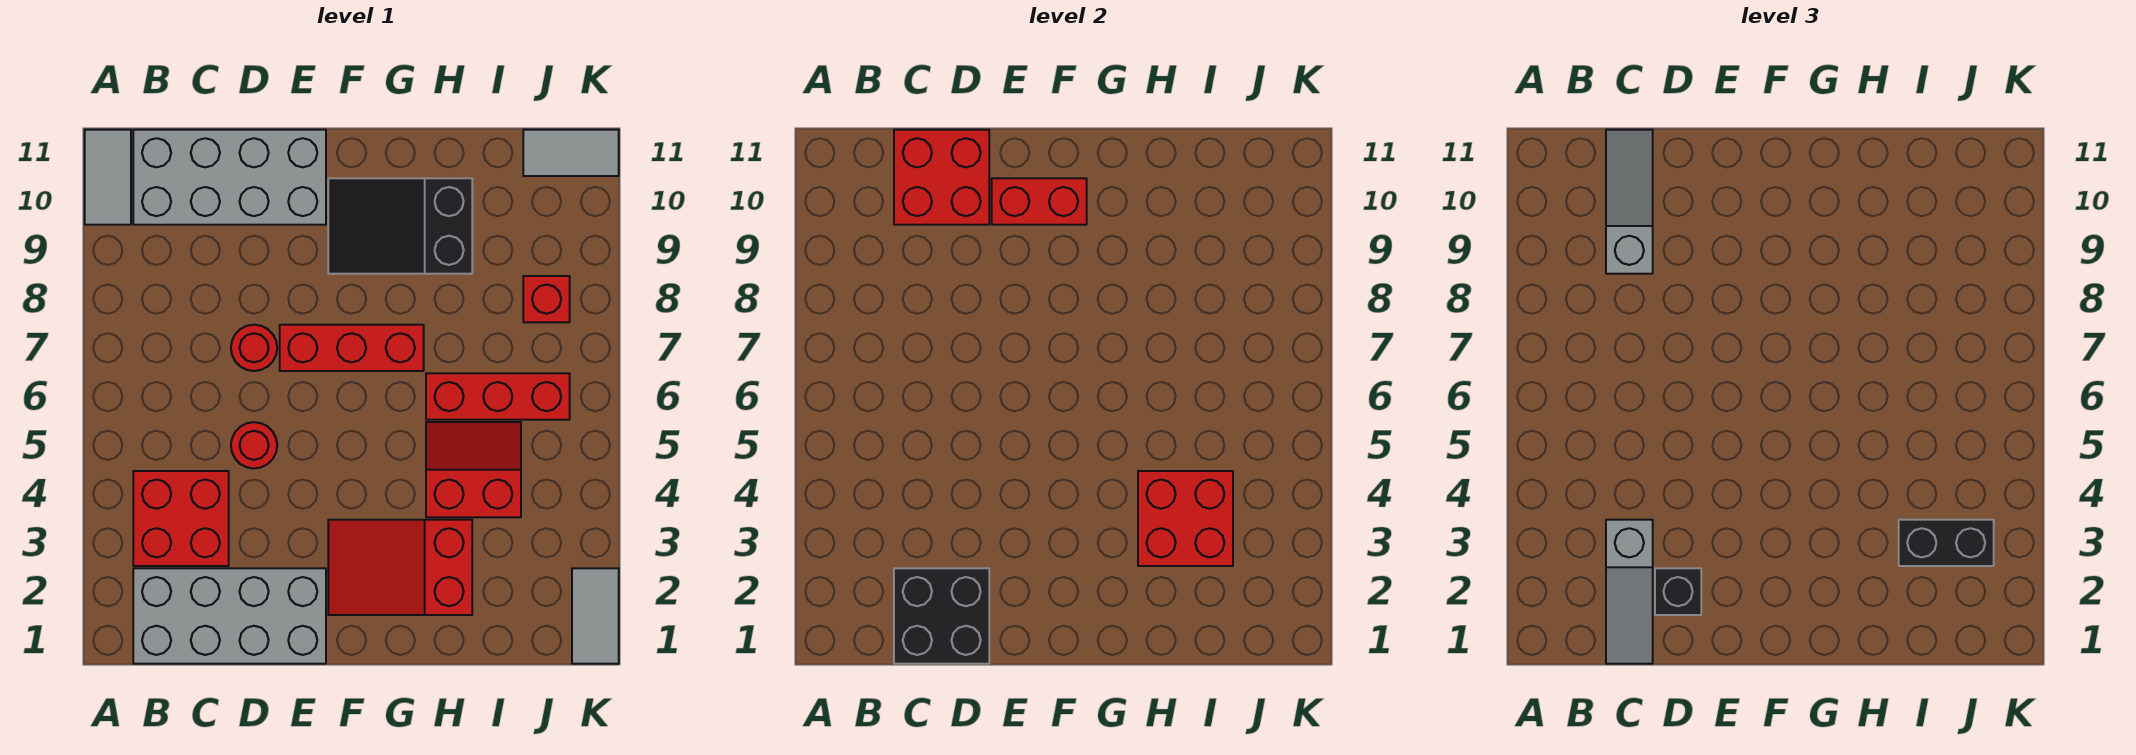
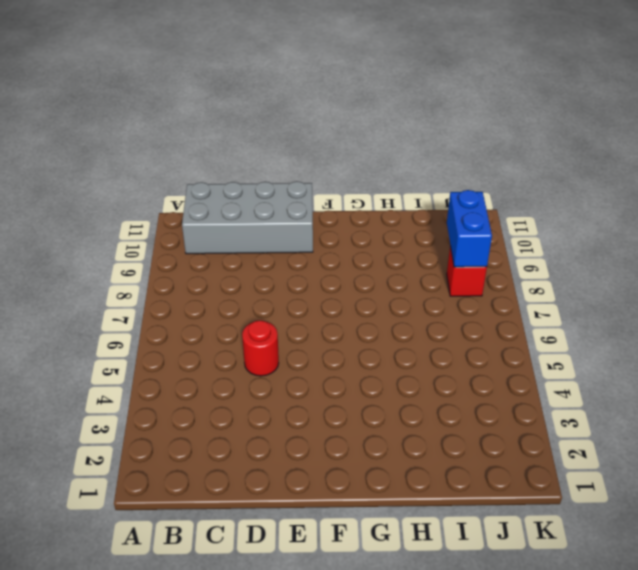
blue brick J8:J9 level 2 -> none
none -> grey tile A10:A11 level 1
none -> grey brick B1:E2 level 1
none -> red brick B3:C4 level 1

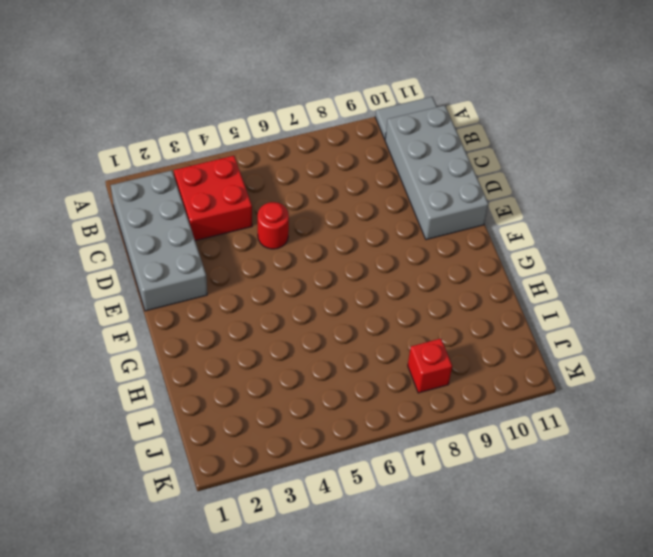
none -> red round brick D7 level 1
none -> red brick E7:G7 level 1
none -> red slope F2:H3 level 1 top H

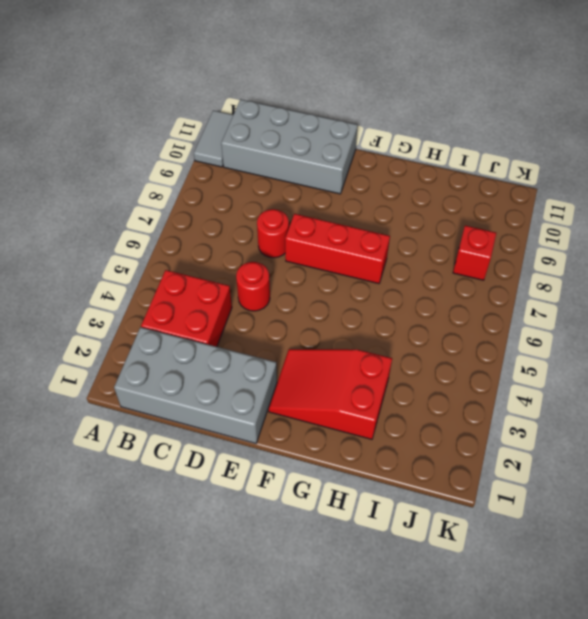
none -> black slope F9:H10 level 1 top H
none -> red slope H4:I5 level 1 top 4
none -> red brick H6:J6 level 1

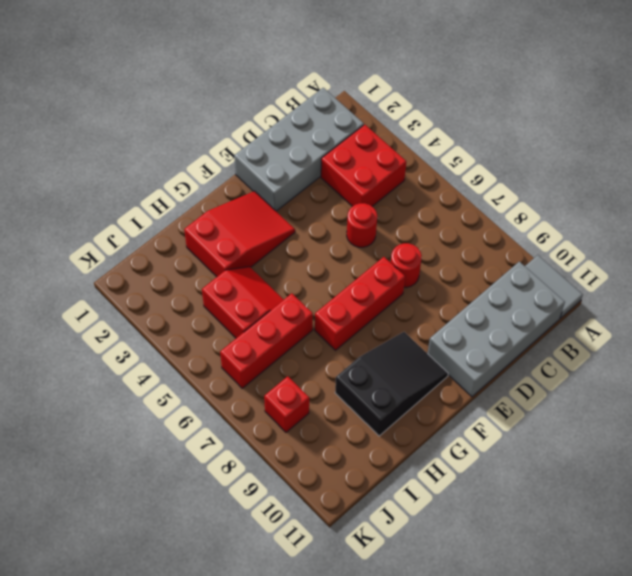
red slope H4:I5 level 1 top I -> red slope H4:I5 level 1 top 4
none -> grey tile J11:K11 level 1
none -> grey tile K1:K2 level 1
none -> black brick C1:D2 level 2

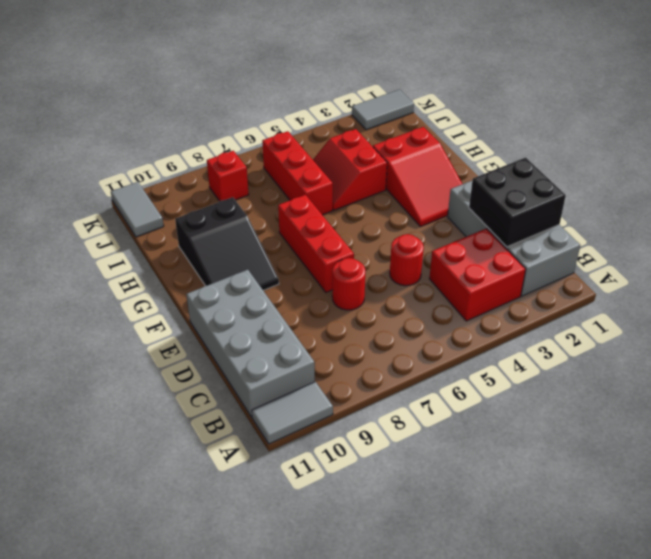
none -> red brick C10:D11 level 2
none -> red brick E10:F10 level 2
none -> red brick H3:I4 level 2

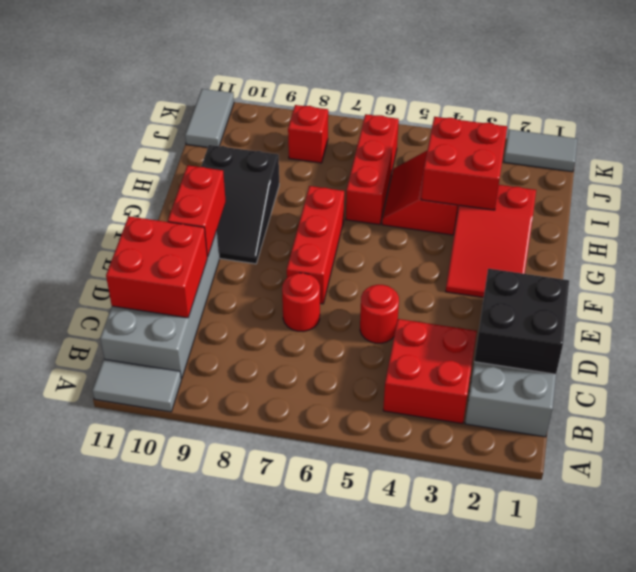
none -> grey slope C1:C3 level 3 top 3
none -> grey slope C9:C11 level 3 top 9
none -> black brick D2 level 3

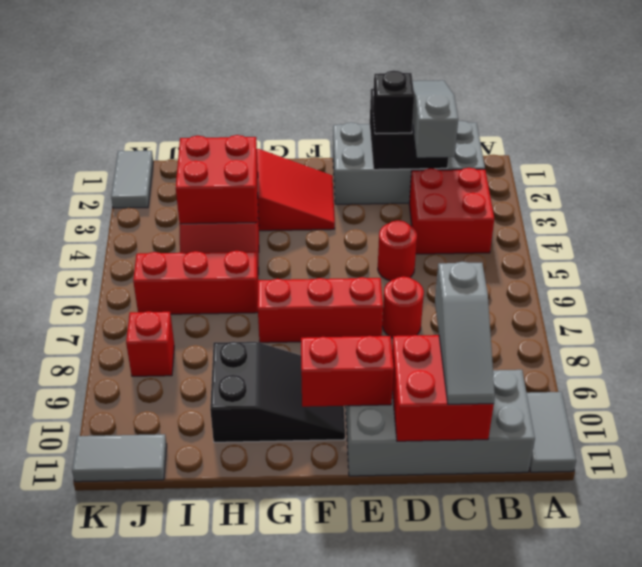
none -> black brick I3:J3 level 3

